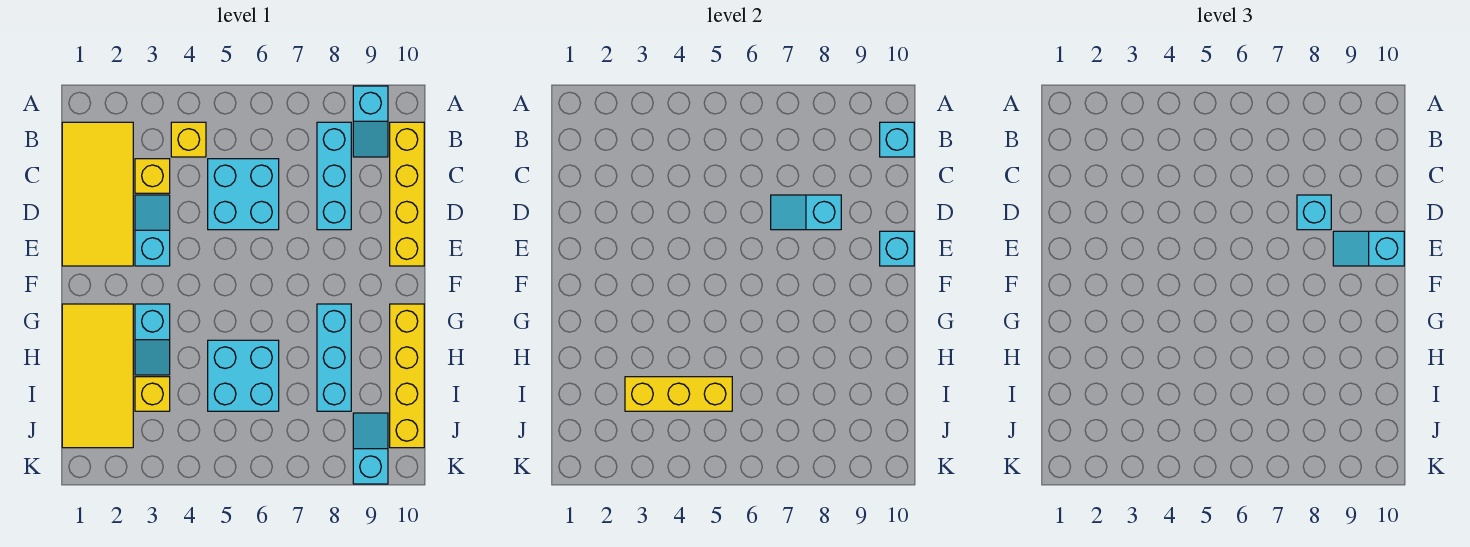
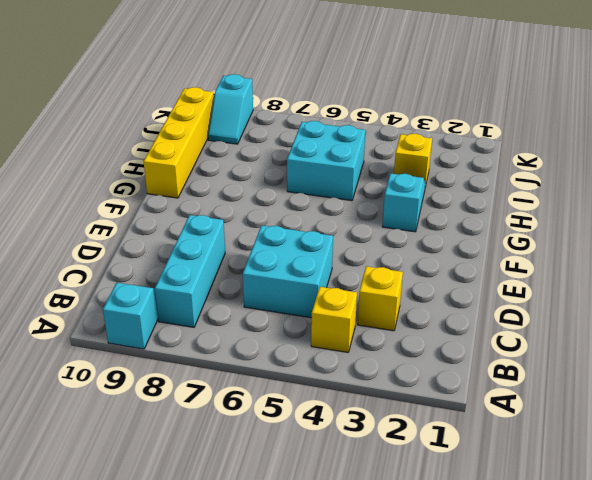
none -> yellow tile B1:E2 level 1
none -> yellow brick B10:E10 level 1
none -> cyan slope D3:E3 level 1 top E

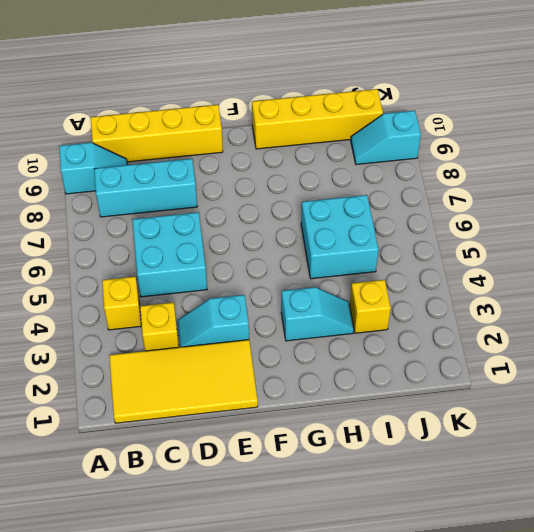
none -> yellow tile G1:J2 level 1
none -> cyan brick G8:I8 level 1
none -> cyan brick B10 level 2

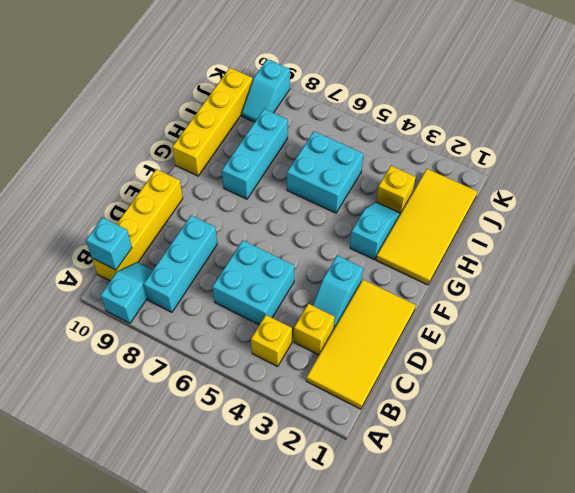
none -> cyan slope D7:D8 level 2 top 8
none -> cyan brick E10 level 2
none -> yellow brick I3:I5 level 2

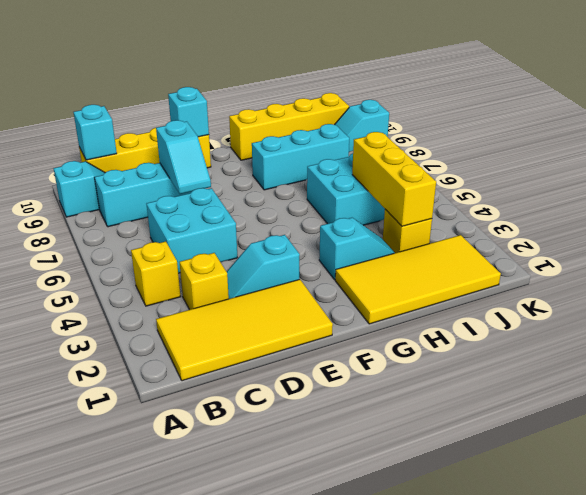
none -> cyan brick D8 level 3
none -> cyan slope E9:E10 level 3 top 10

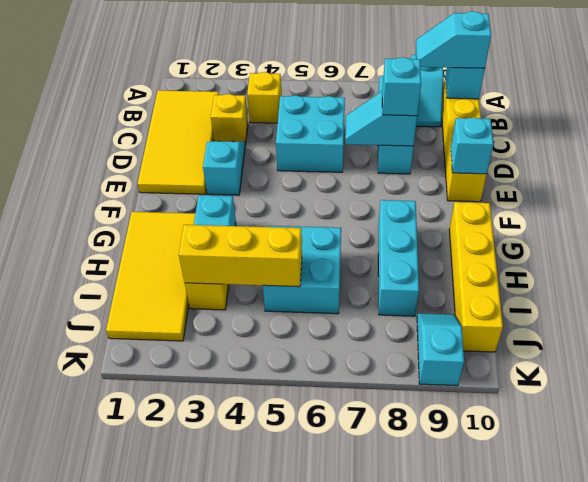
cyan slope B9:B10 level 3 top 10 -> cyan slope E9:E10 level 3 top 10

